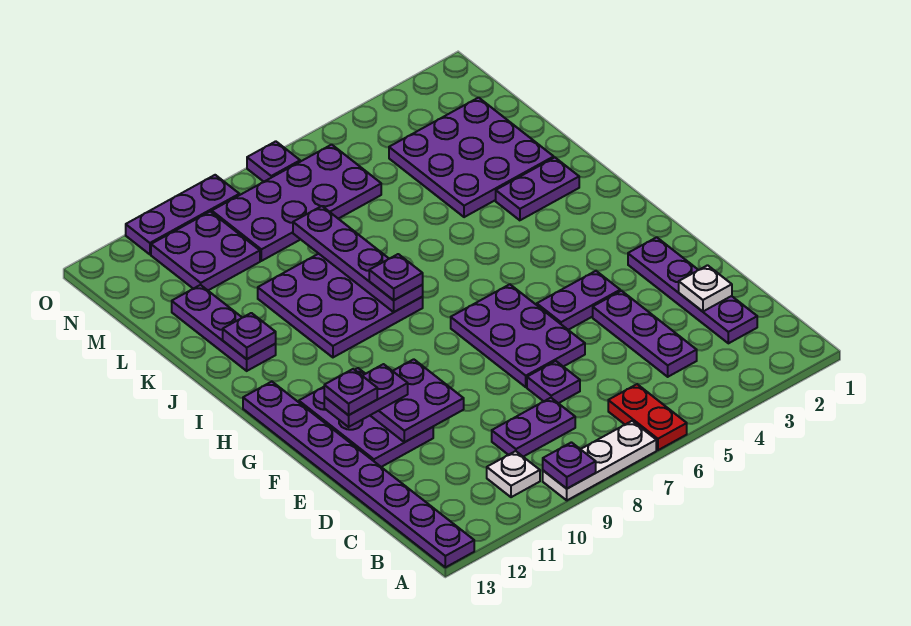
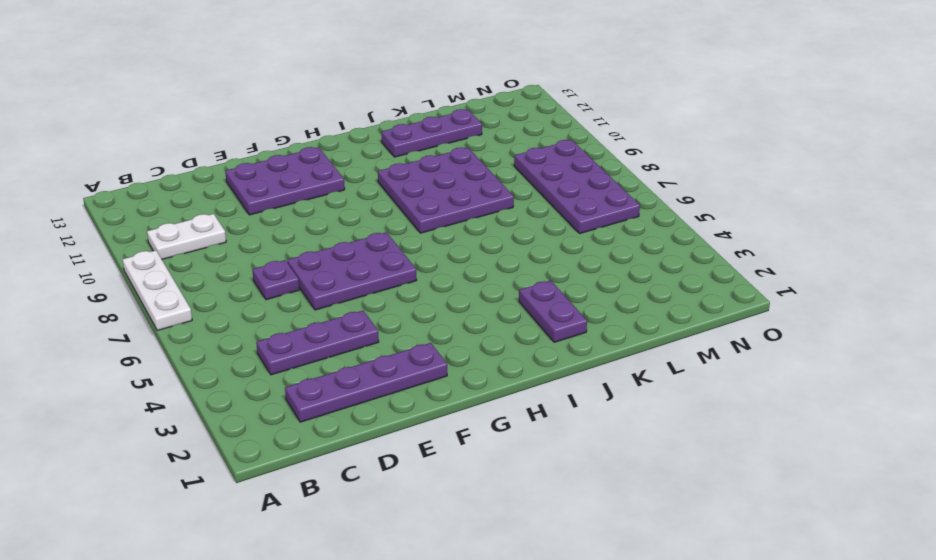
white plate B10:C10 level 1 -> white plate B10 level 1
none -> red plate A6:B6 level 1
none -> purple plate A13:H13 level 1
none -> purple plate C8:C9 level 1

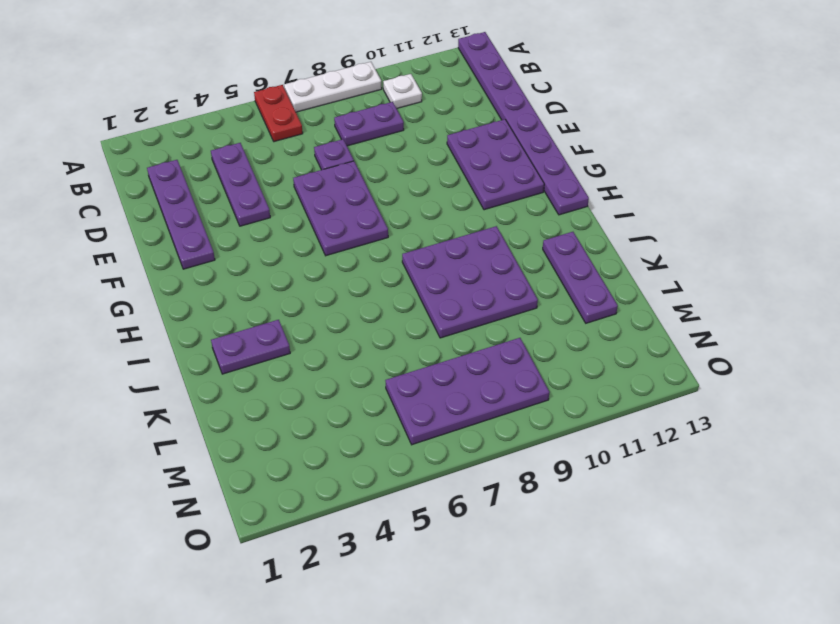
none -> purple plate F4:F5 level 1
none -> purple plate K2:M4 level 1
none -> purple plate M10:N11 level 1

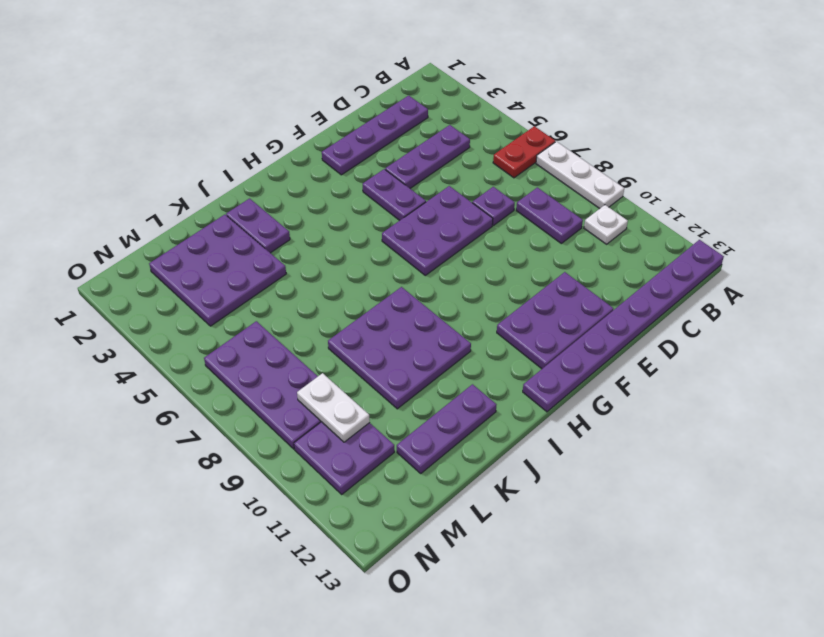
white plate M9:M10 level 2 -> none
none -> purple plate O7 level 1
none -> purple plate O9:O11 level 1
none -> purple plate A9 level 2

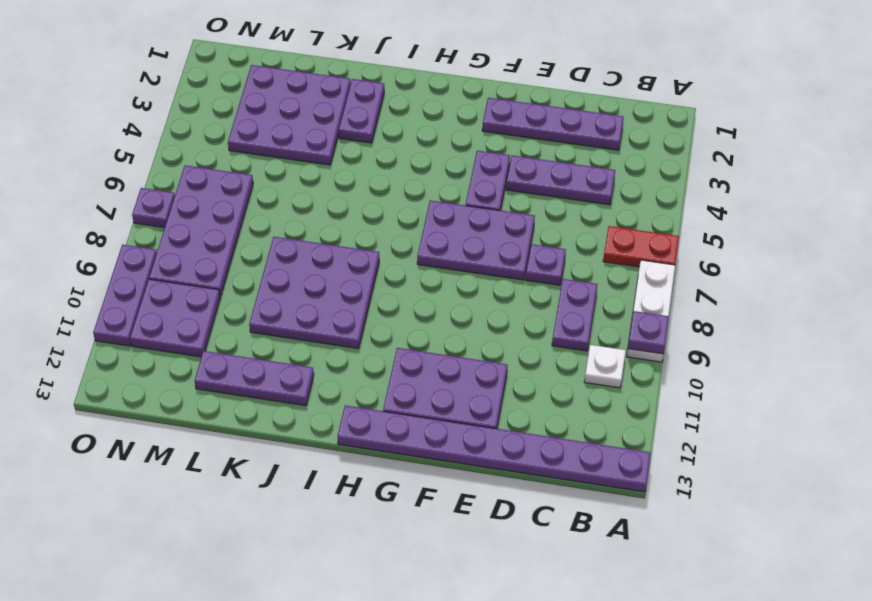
none -> white plate D2 level 2
none -> purple plate E10:F11 level 2
none -> purple plate I8:L8 level 2

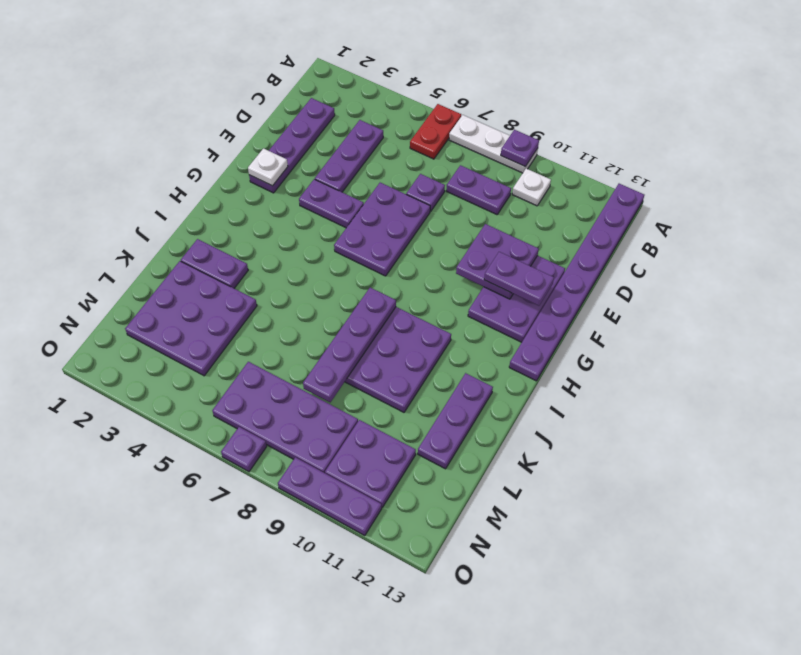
white plate F2 level 2 -> white plate D2 level 2
none -> purple plate J12 level 2
none -> purple plate I8 level 3
none -> purple plate F12 level 4

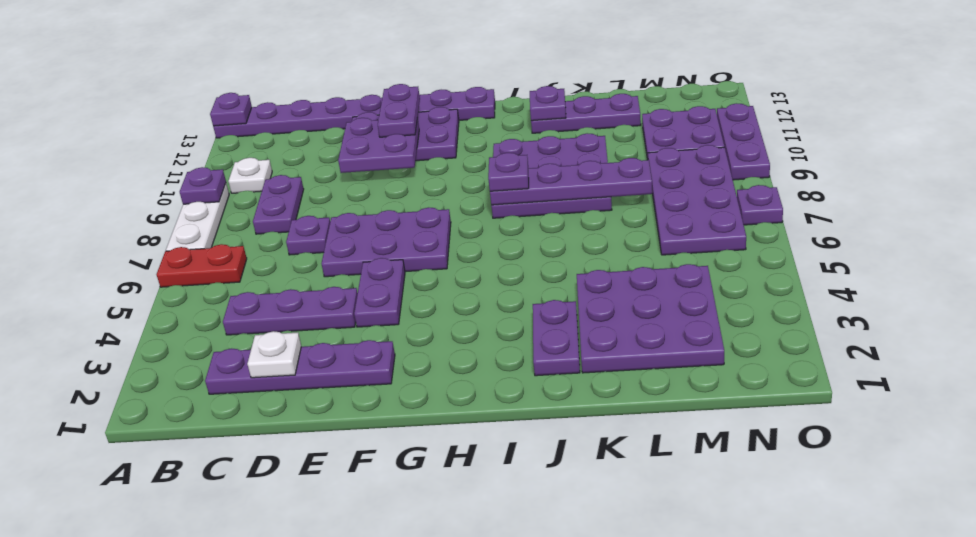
purple plate A13 level 2 -> purple plate F12 level 4

